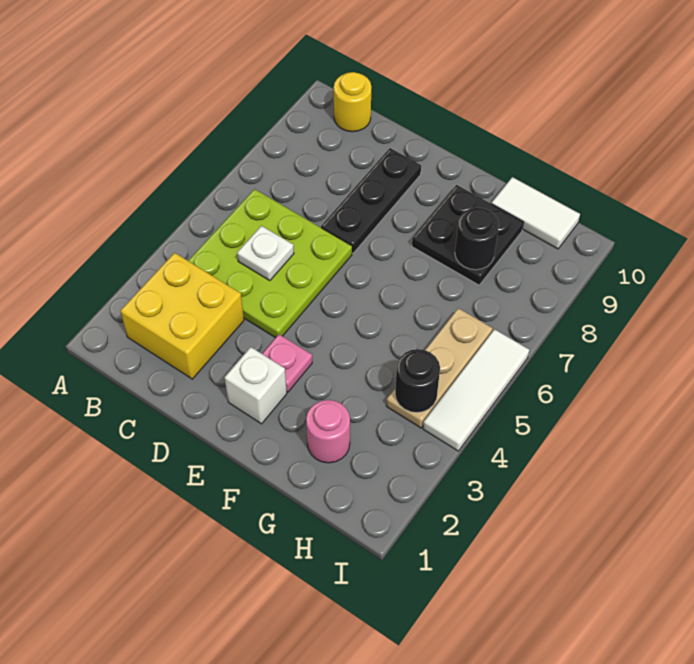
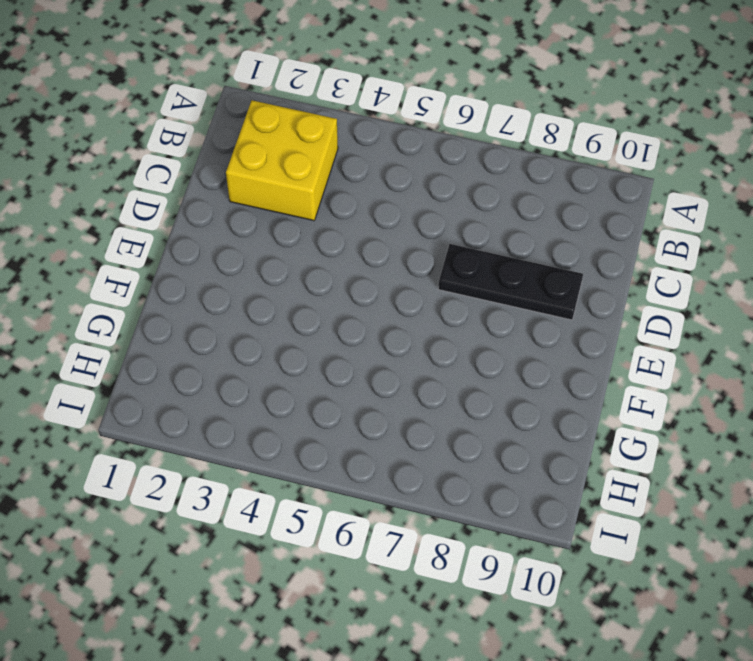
none -> lime plate B4:D6 level 1
none -> yellow round brick B10 level 1
none -> white brick E2 level 1

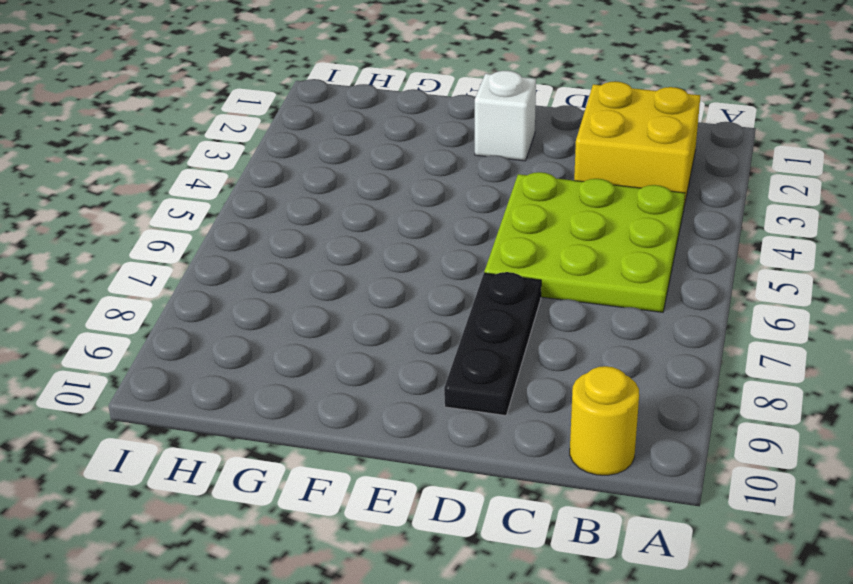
none -> pink plate E3 level 1
none -> black plate F8:G9 level 1
none -> pink round brick G2 level 1

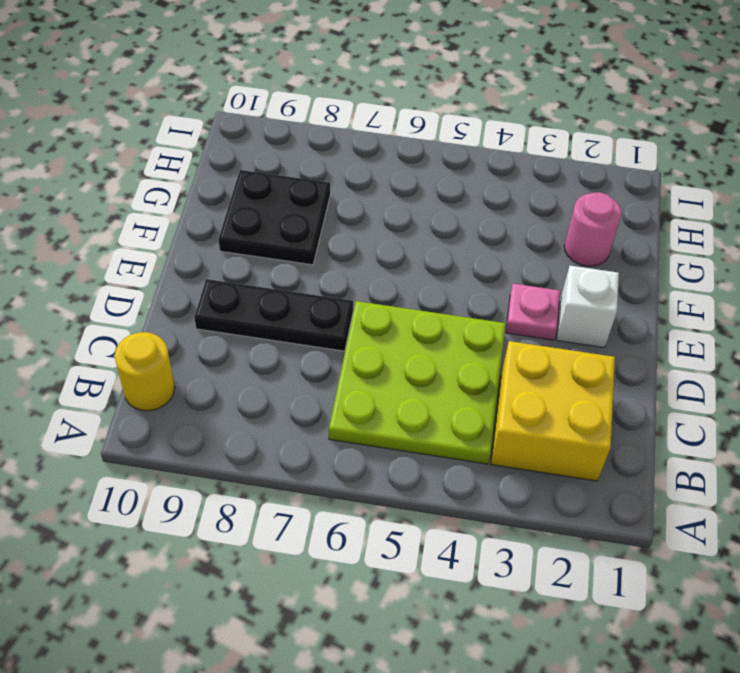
none -> white tile G10:H10 level 1
none -> tan plate H4:H6 level 1
none -> white tile I4:I6 level 1

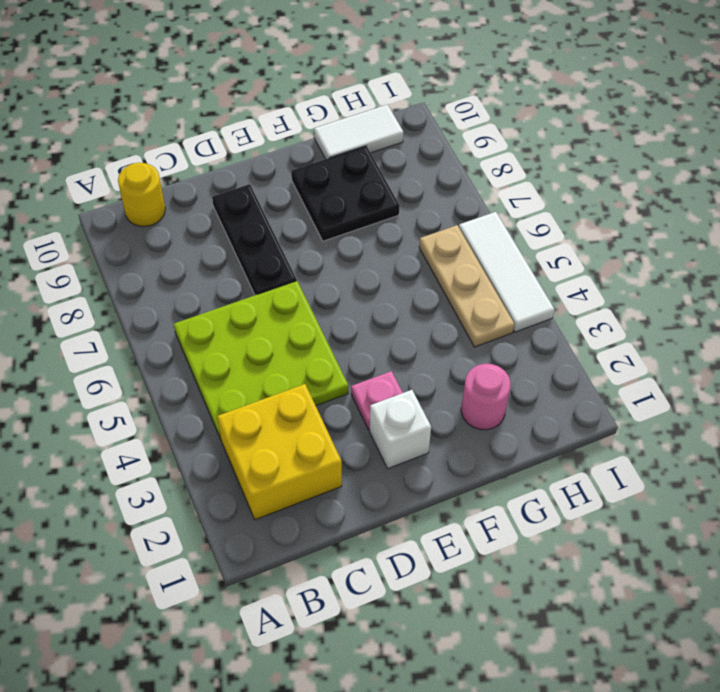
none -> white plate C5 level 2
none -> black round brick G8 level 2
none -> black round brick H4 level 2

